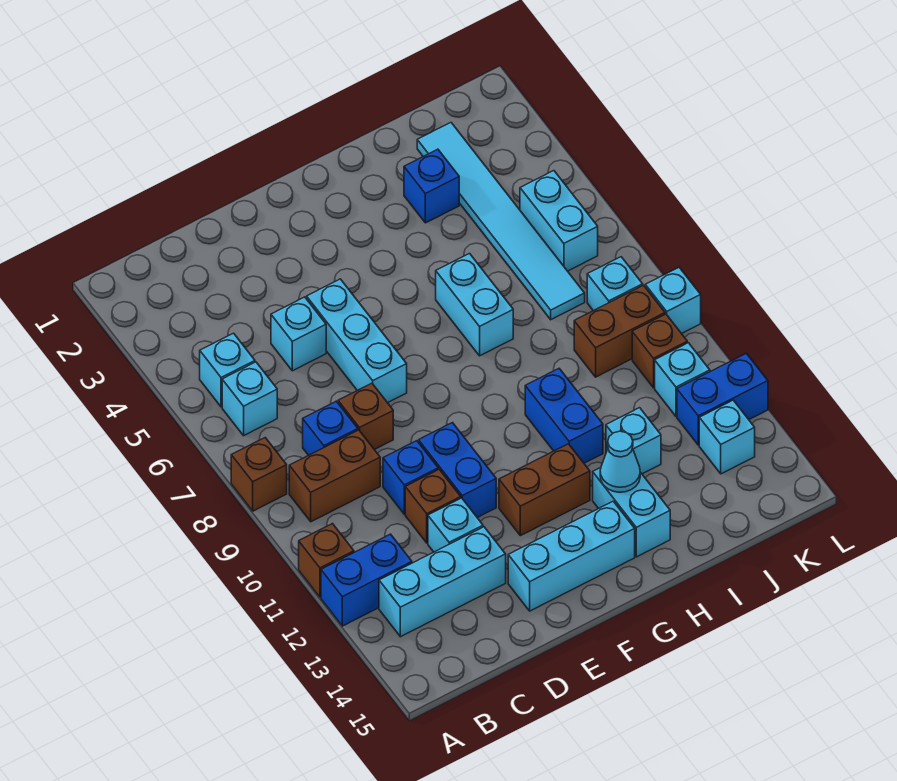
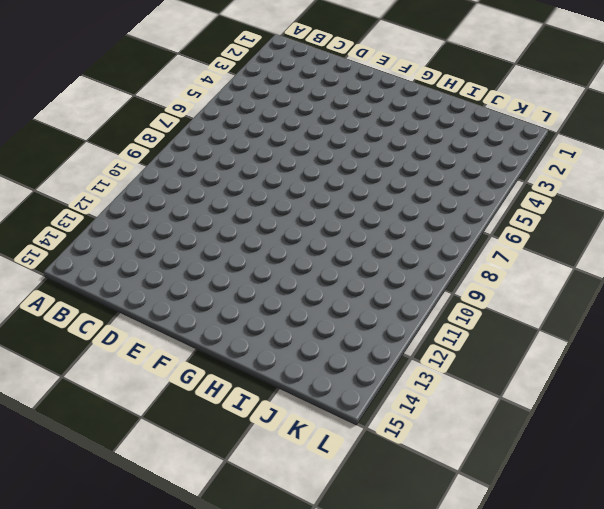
none -> brown brick A8 level 1
none -> brown brick A11 level 1
none -> blue brick A12:B12 level 1
none -> cyan brick B5 level 1

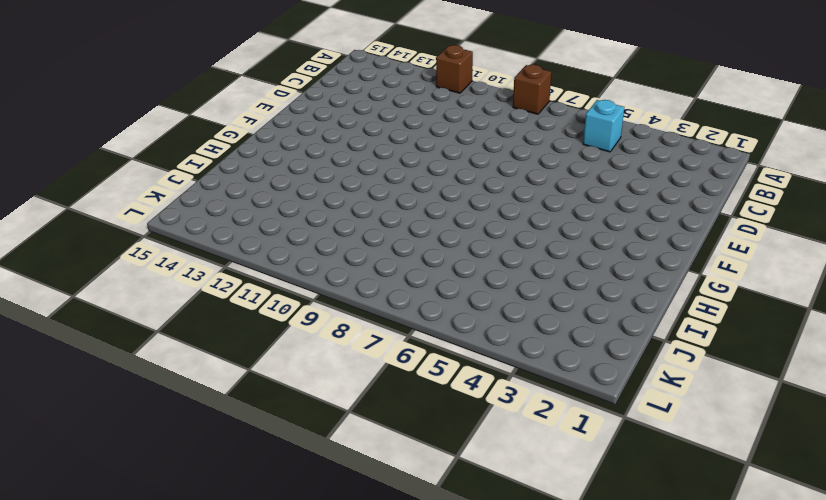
none -> blue brick A12:B12 level 1
none -> cyan brick B6 level 1
none -> brown brick B9:C9 level 1
none -> cyan brick B13:D13 level 1

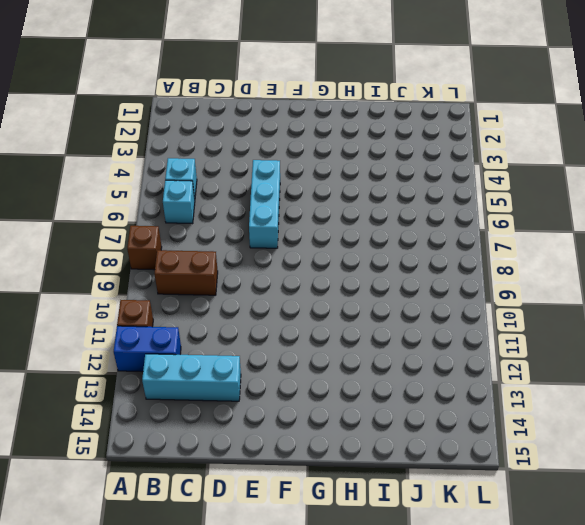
none -> blue brick C8 level 1
none -> cyan brick D5 level 1
none -> brown brick D8 level 1
none -> blue brick D10 level 1

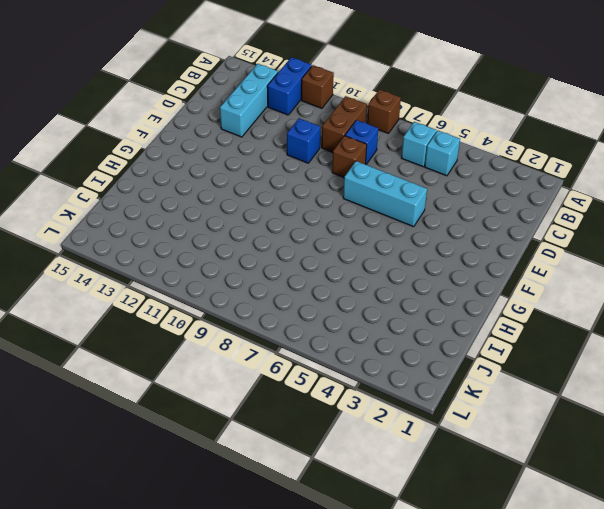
none -> cyan brick D5 level 1
none -> brown brick D11 level 1
none -> cyan brick D12 level 1
none -> blue brick E10:E11 level 1

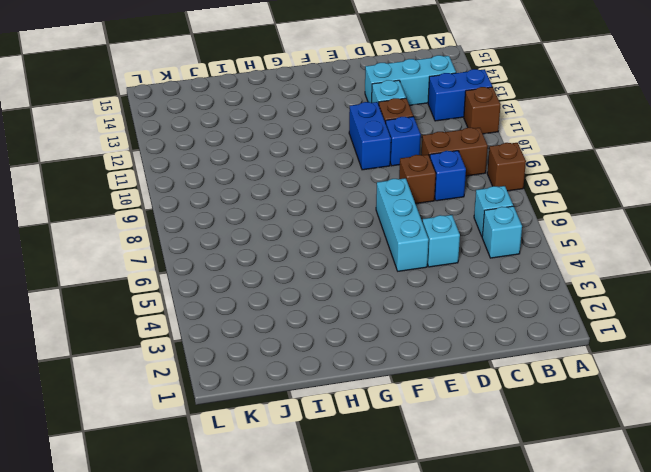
none -> cyan brick E14:G14 level 1
none -> brown brick F12:G12 level 1
none -> cyan brick H6:H7 level 1
none -> blue brick H10:H11 level 1

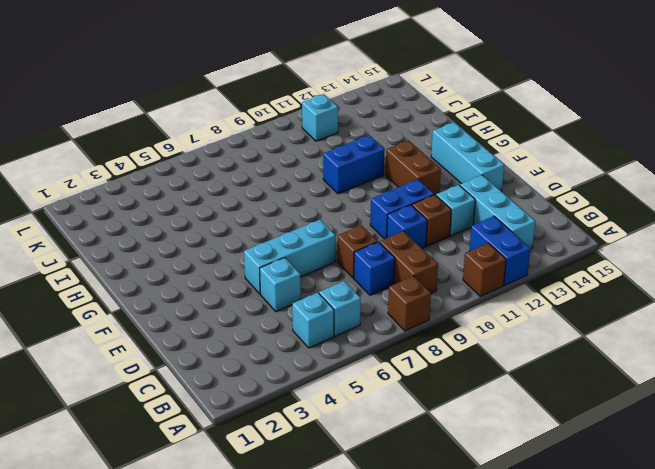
none -> cyan brick H6:H7 level 1
none -> cyan brick H13:H14 level 1
none -> blue brick I3 level 1
none -> cyan brick I12 level 1

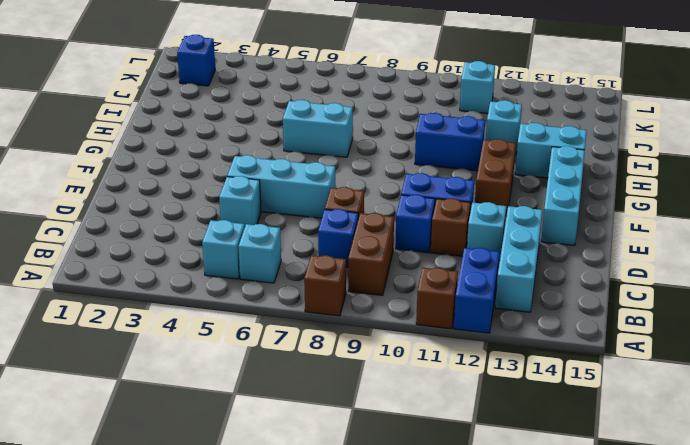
blue brick K2 level 1 -> blue brick I3 level 1
none -> cyan tile J2:J7 level 1
none -> brown brick J9:K9 level 1
none -> cyan brick K5:K6 level 1
none -> cyan brick K8 level 1

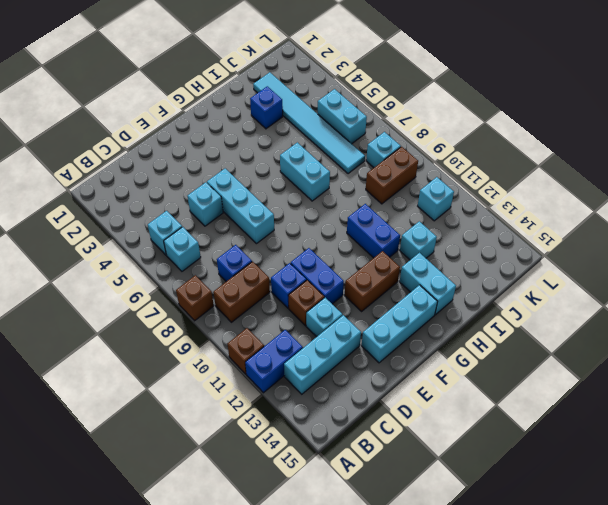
none -> brown brick D8 level 1
none -> brown brick K10 level 1
none -> blue brick K12:L12 level 1
none -> cyan brick K13 level 1

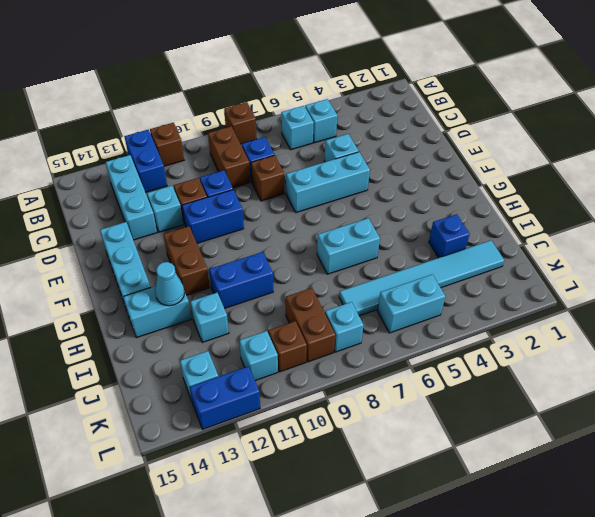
blue brick L12:L13 level 1 -> blue brick K12:L12 level 1
none -> cyan brick L9 level 1

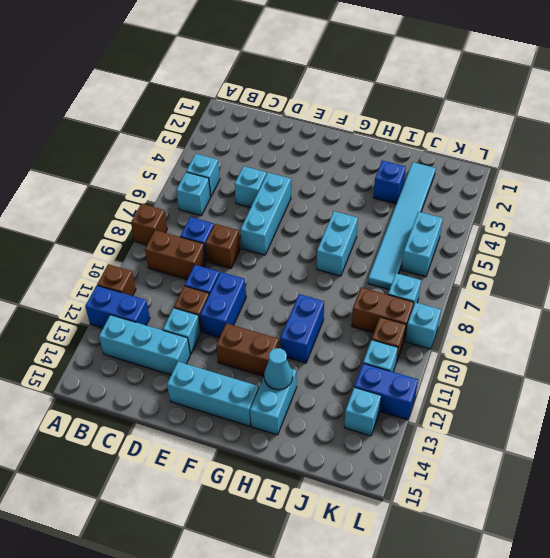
none -> cyan brick I12 level 1

